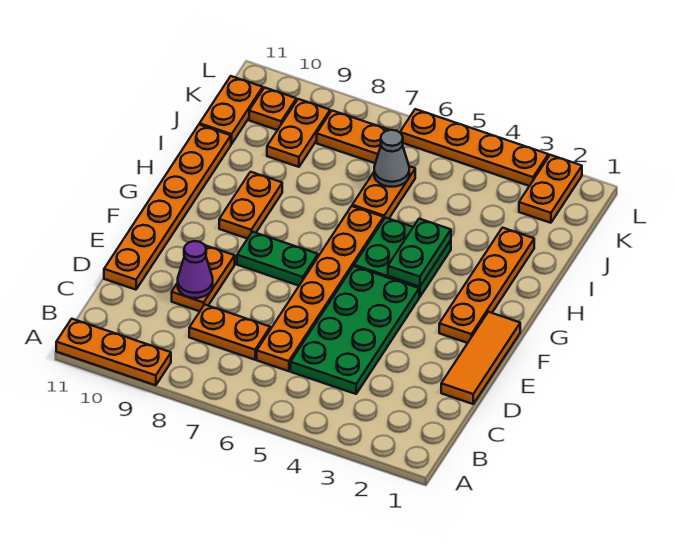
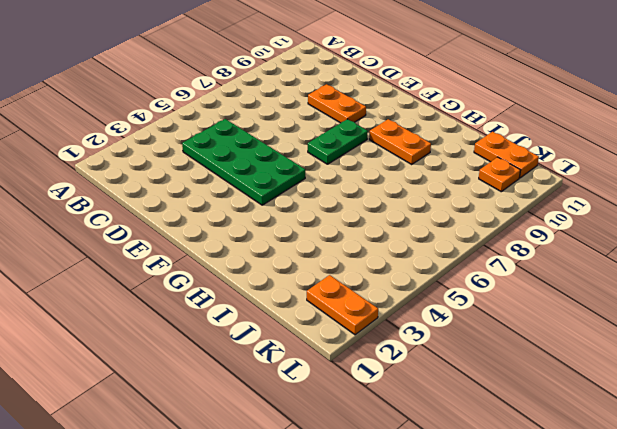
none -> orange plate A9:A11 level 1
none -> orange plate C6:H6 level 1
none -> orange plate C7:C8 level 1

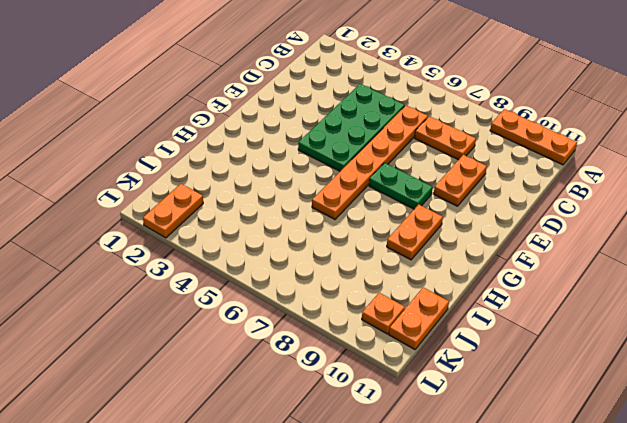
none -> orange tile D1:F1 level 1
none -> orange plate D11:I11 level 1
none -> orange plate F2:I2 level 1

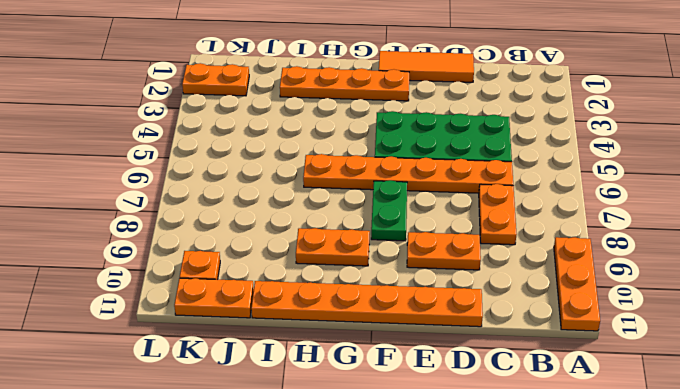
none -> green plate G4:H5 level 1
none -> orange plate I6:J6 level 1
none -> orange plate J9:K9 level 1

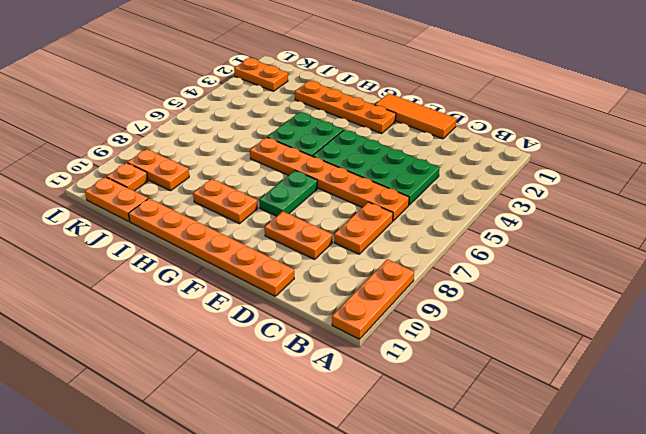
none -> orange plate I6:J6 level 1
none -> orange plate K7:K8 level 1
none -> orange plate L3:L6 level 1

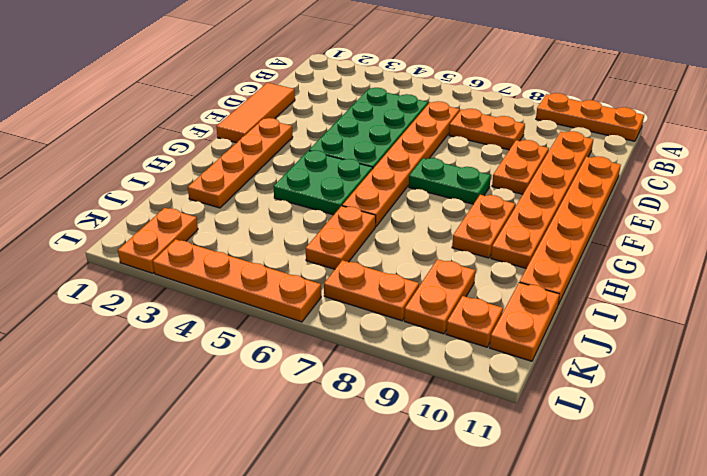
orange plate C10:H10 level 1 -> none
none -> purple cone D9 level 2
none -> green plate G4:H4 level 2
none -> grey cone J6 level 2

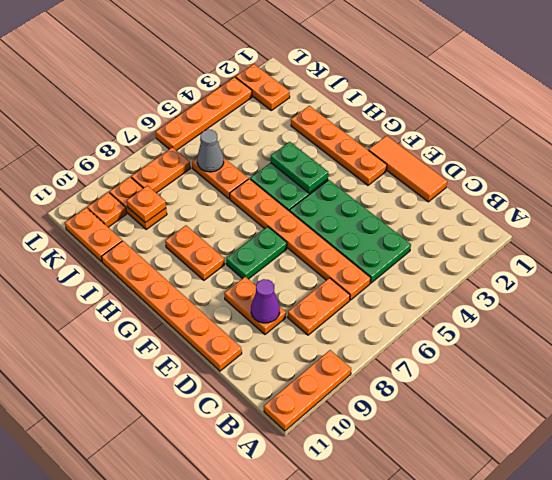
orange plate J9 level 2 -> none

